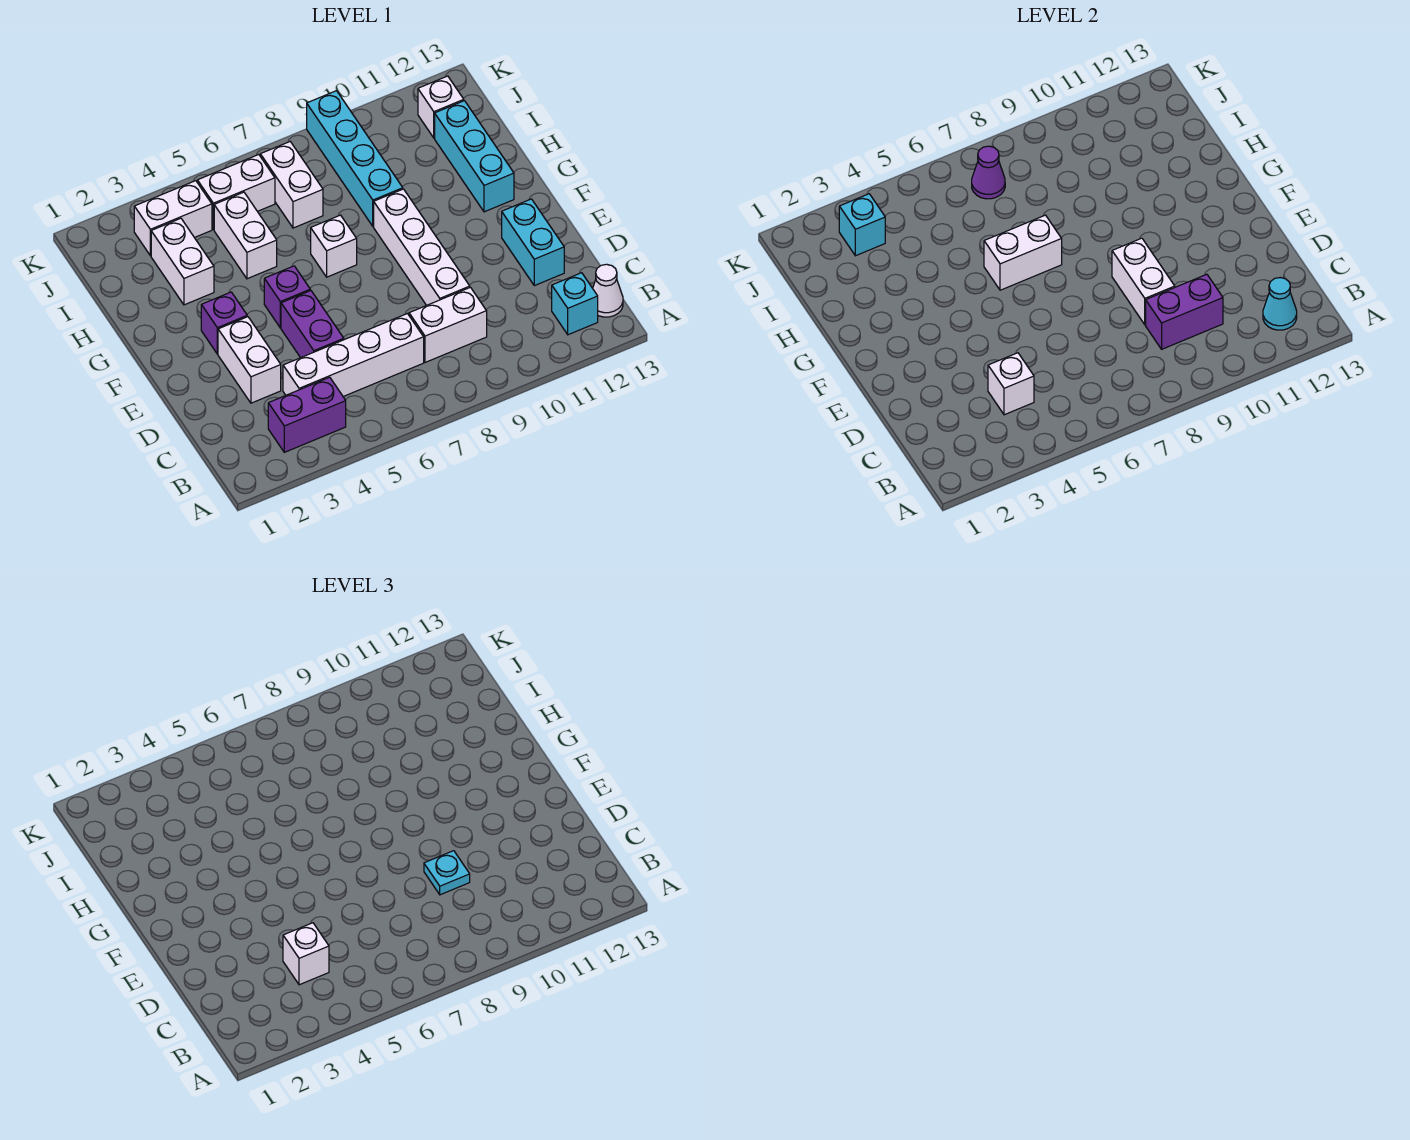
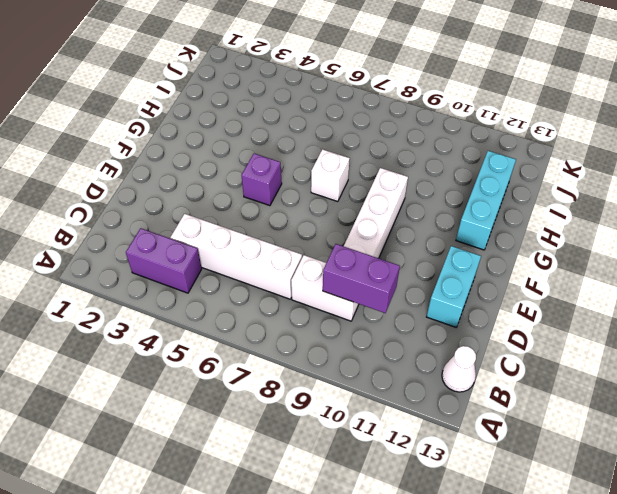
none -> cyan brick B12 level 1
none -> white brick D3:E3 level 1
none -> purple brick D5:E5 level 1

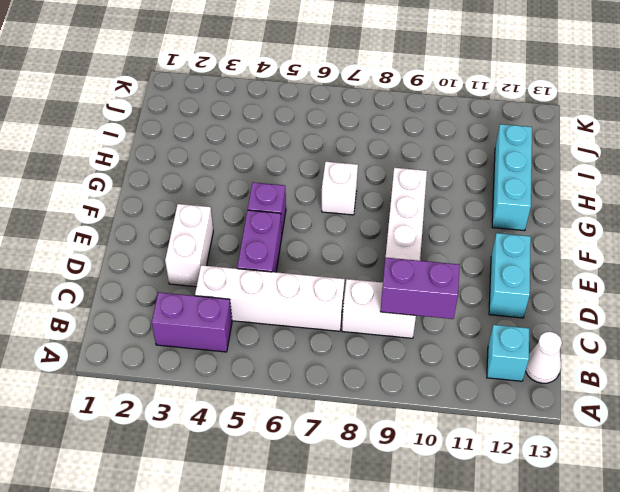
none -> purple brick F3 level 1
none -> white brick H3:I3 level 1
none -> white brick H5:I5 level 1

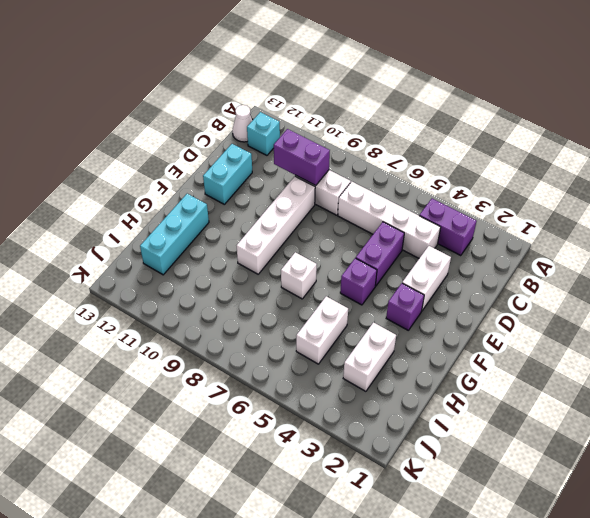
none -> cyan brick H9:K9 level 1
none -> white brick I7:J7 level 1
none -> white brick J3:J4 level 1

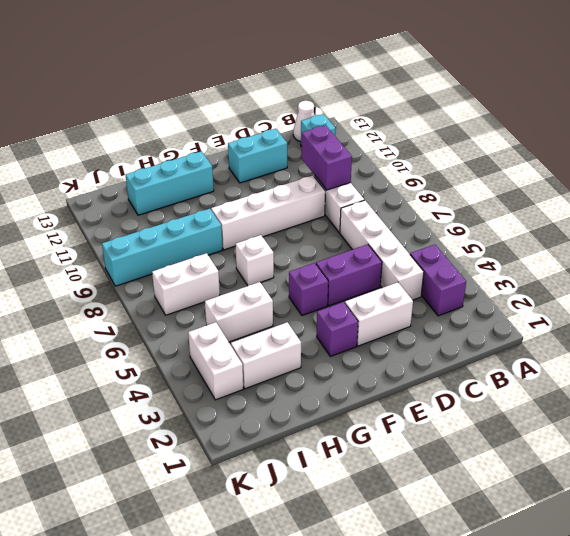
none -> white brick J5:J6 level 1
none -> white brick J12 level 1
none -> cyan cone B12 level 2

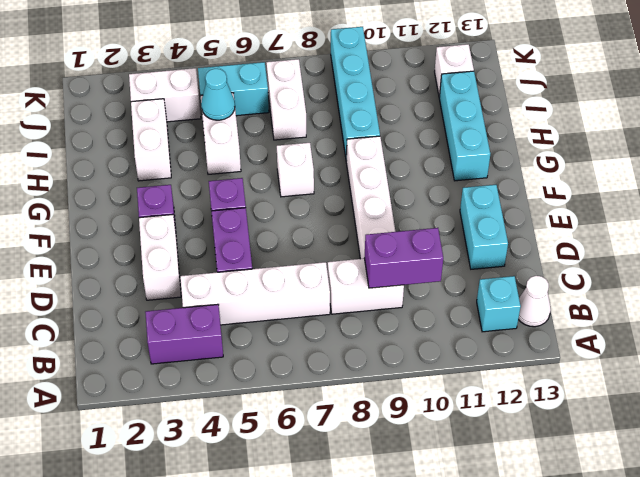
cyan cone I5 level 2 -> cyan cone B12 level 2
cyan brick J5:J6 level 1 -> white brick J5:J6 level 1
none -> white brick C4 level 2
none -> white brick D9:E9 level 2
none -> white brick G6:G7 level 2

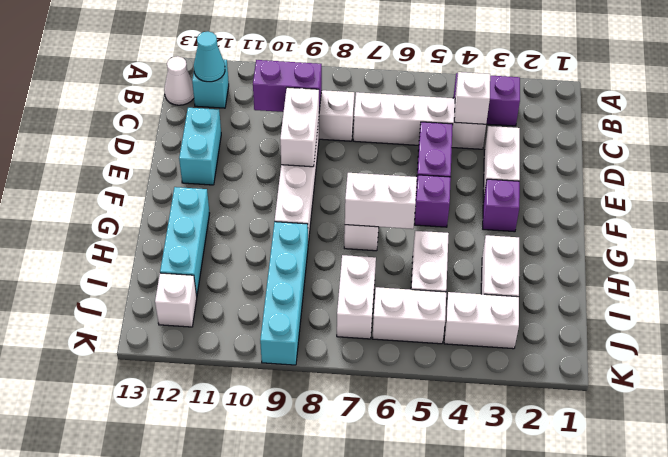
none -> cyan brick J3 level 2
none -> purple cone J7 level 2
none -> white brick C4 level 3

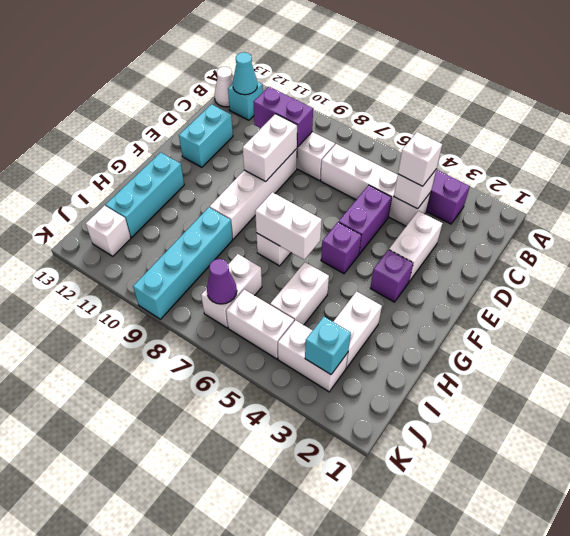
none -> cyan plate D9 level 3

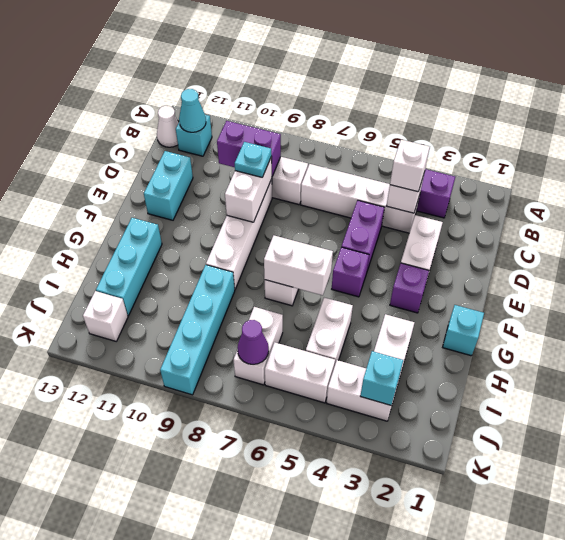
cyan brick G1 level 1 -> none

